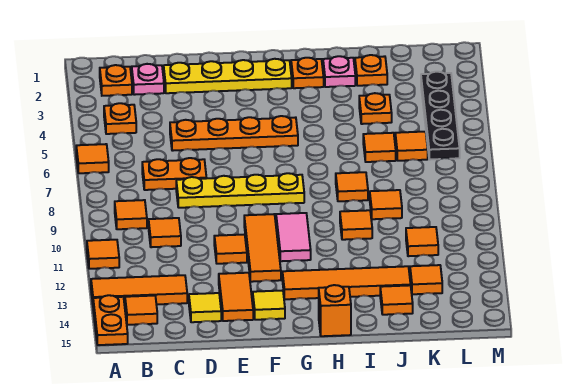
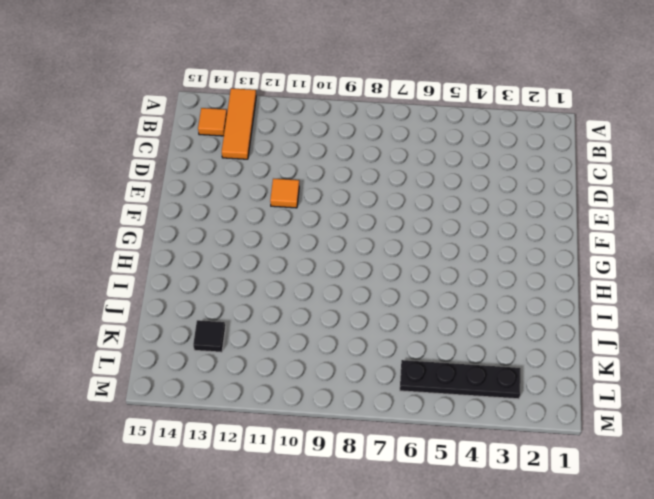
black tile K13 level 1 -> orange tile K13 level 1
none -> orange tile A6 level 1
none -> orange tile A11 level 1
none -> orange plate A14:A15 level 1
none -> orange plate B2 level 1

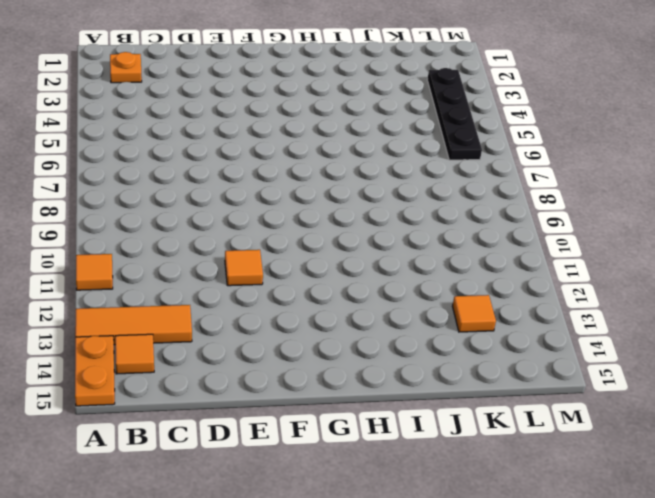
none -> orange tile A6 level 1
none -> orange plate B4 level 1
none -> orange tile B9 level 1
none -> pink plate C2 level 1

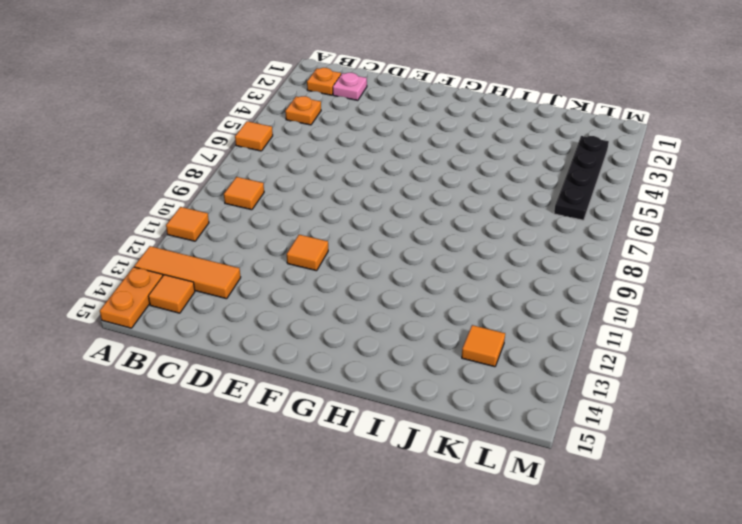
none -> orange plate C7:D7 level 1
none -> orange tile C10 level 1
none -> yellow plate D2:G2 level 1
none -> orange plate D5:G5 level 1

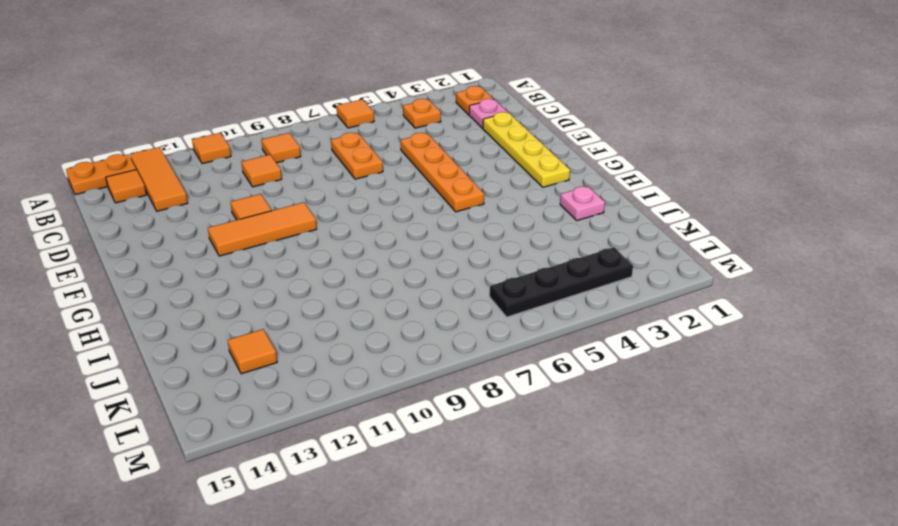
none -> yellow plate D8:G8 level 1
none -> yellow tile D14 level 1
none -> orange tile E13:E14 level 1
none -> yellow tile F14 level 1

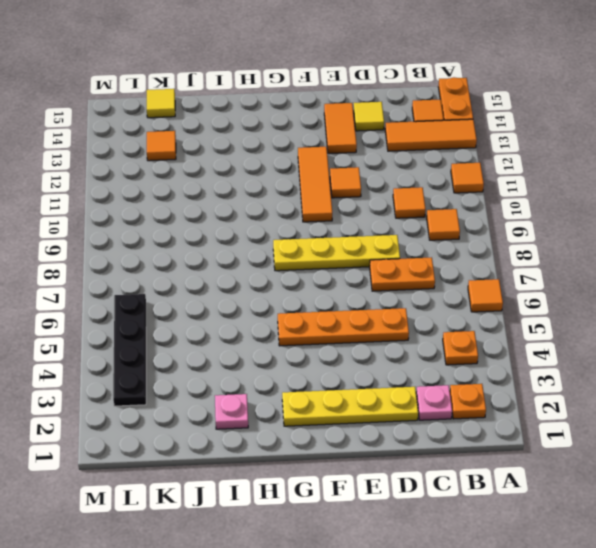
yellow tile K15 level 1 -> yellow tile F14 level 1
none -> pink tile G10:G11 level 1
none -> orange tile G13:J13 level 1
none -> orange plate H2 level 1
none -> orange brick H15 level 1

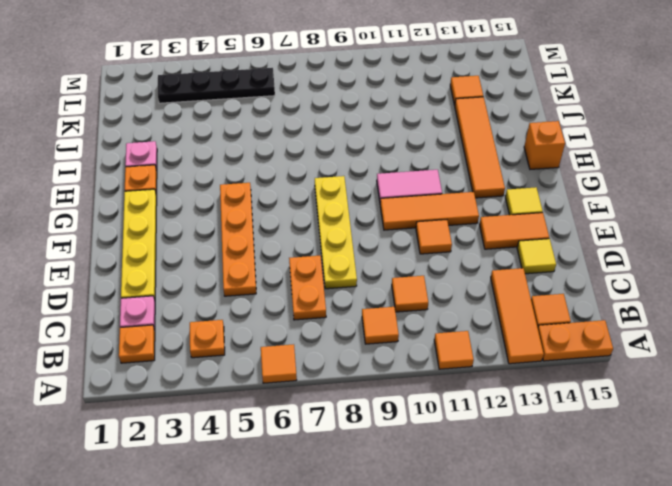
none -> orange tile I8 level 1
none -> orange tile I10 level 1
none -> orange plate J2 level 1
none -> orange plate J4 level 1

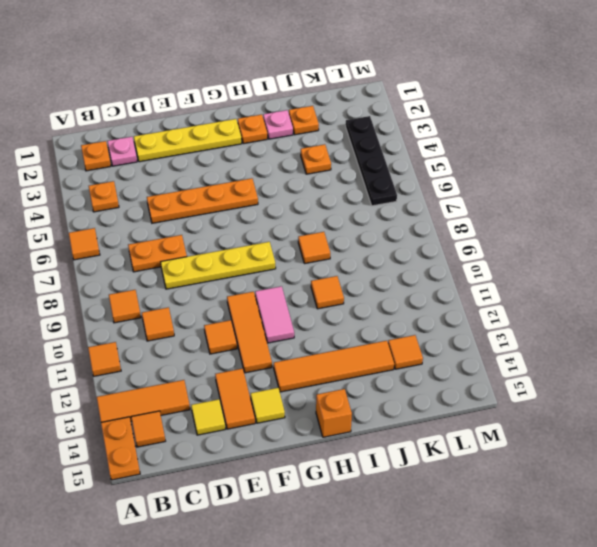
none -> orange tile J6 level 1
none -> orange tile J9 level 1
none -> orange tile J14 level 1
none -> orange tile K6 level 1

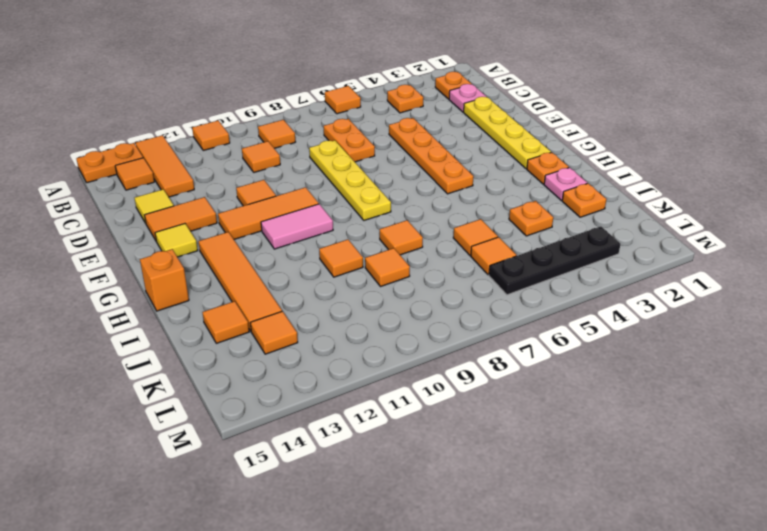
none -> orange tile K11 level 1

